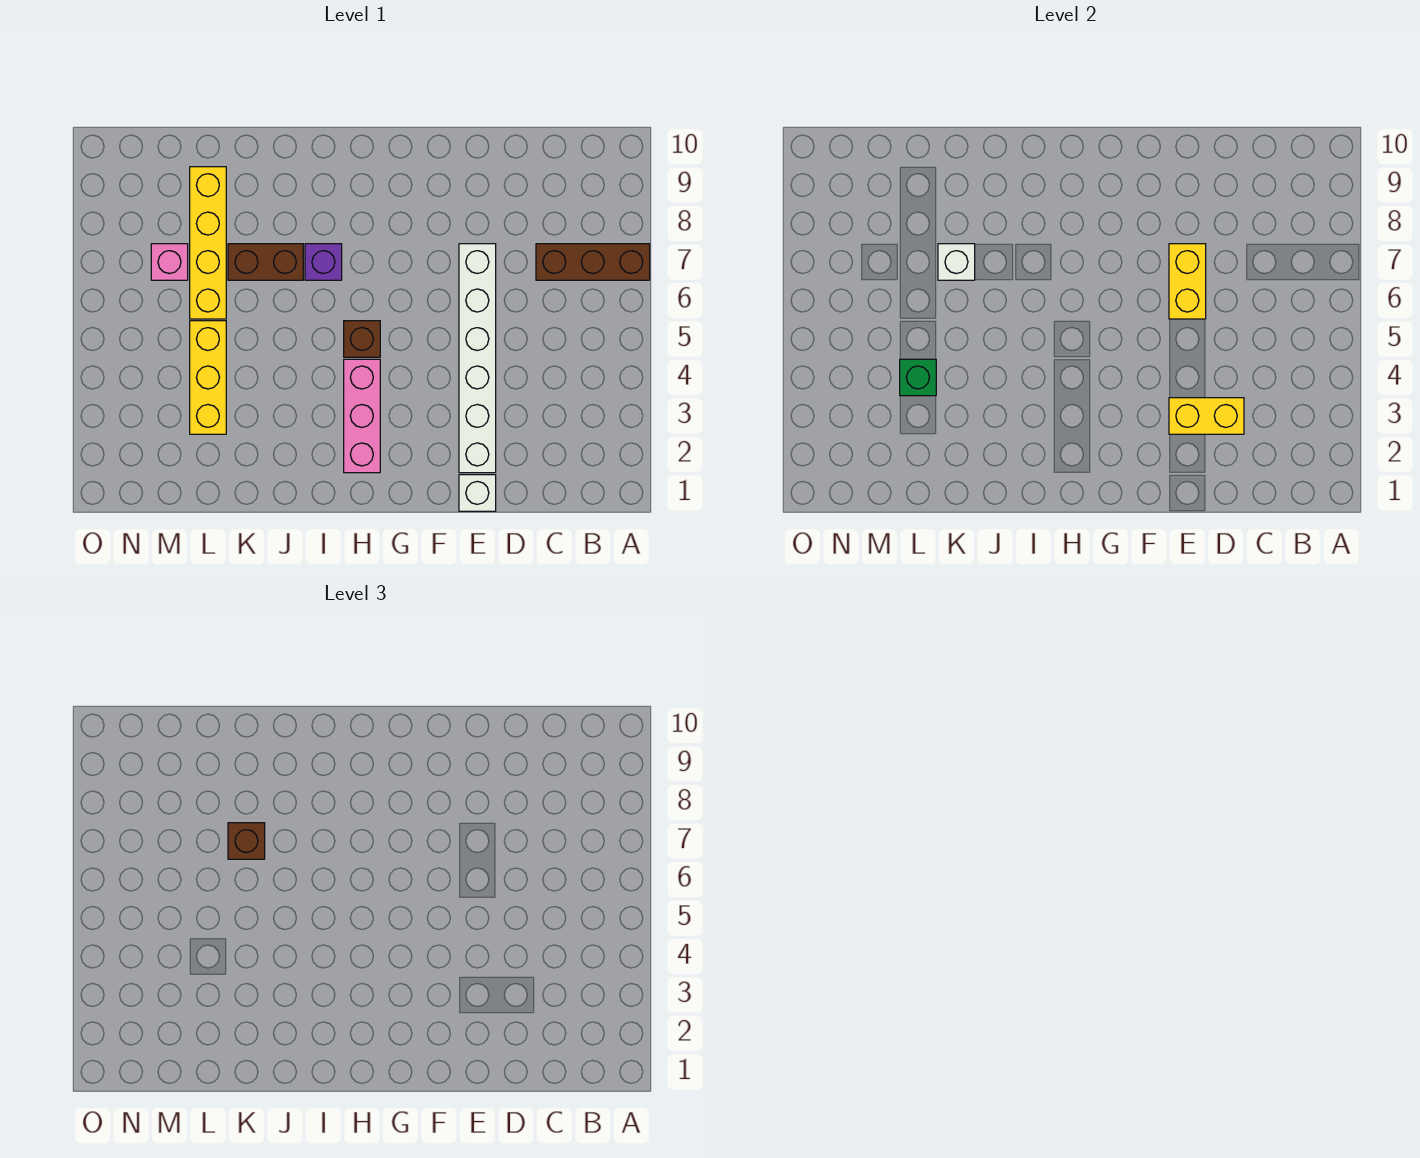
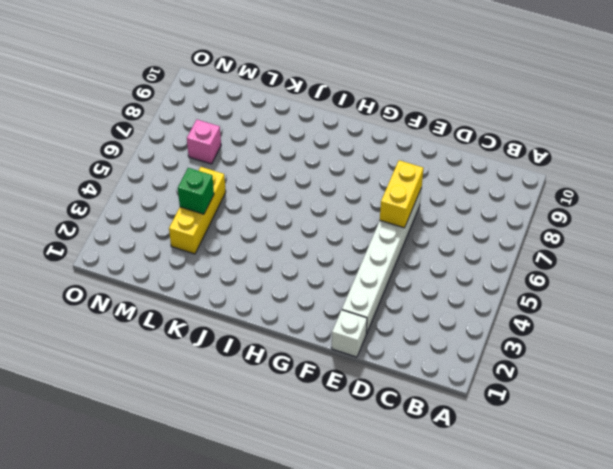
none -> brown brick A7:C7 level 1
none -> pink brick H2:H4 level 1
none -> brown brick H5 level 1

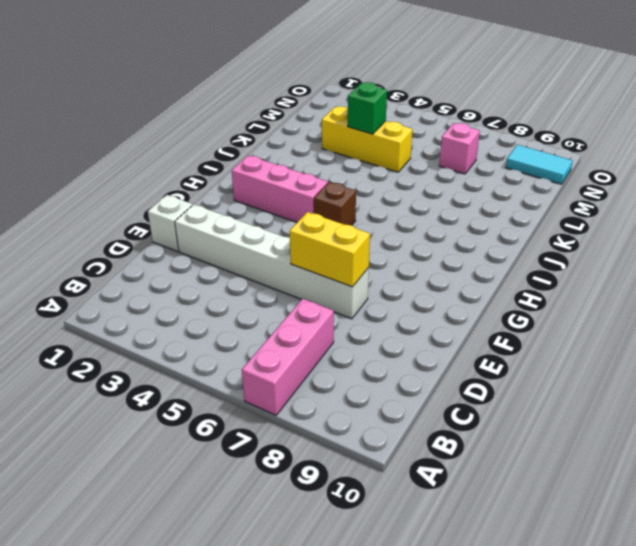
pink brick A7:C7 level 1 -> brown brick A7:C7 level 1
cyan tile N9:N10 level 1 -> none
none -> purple brick I7 level 1
none -> brown brick J7:K7 level 1
none -> yellow brick L6:L9 level 1

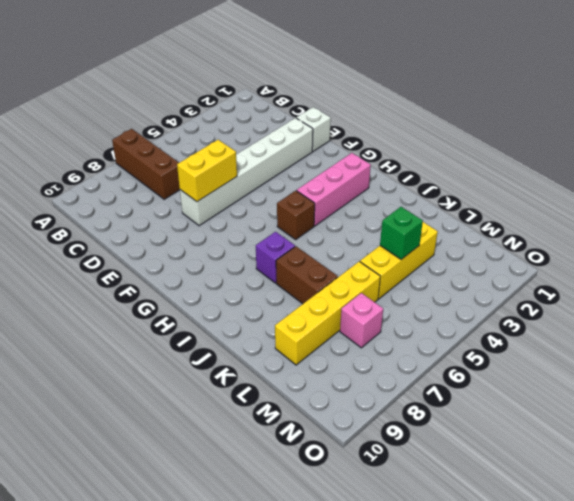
none -> yellow brick D3:E3 level 2
none -> white brick K7 level 2
none -> brown brick K7 level 3

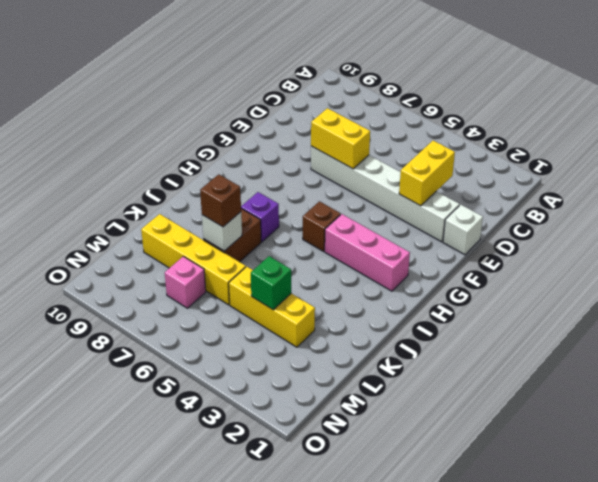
none -> brown brick A7:C7 level 1

